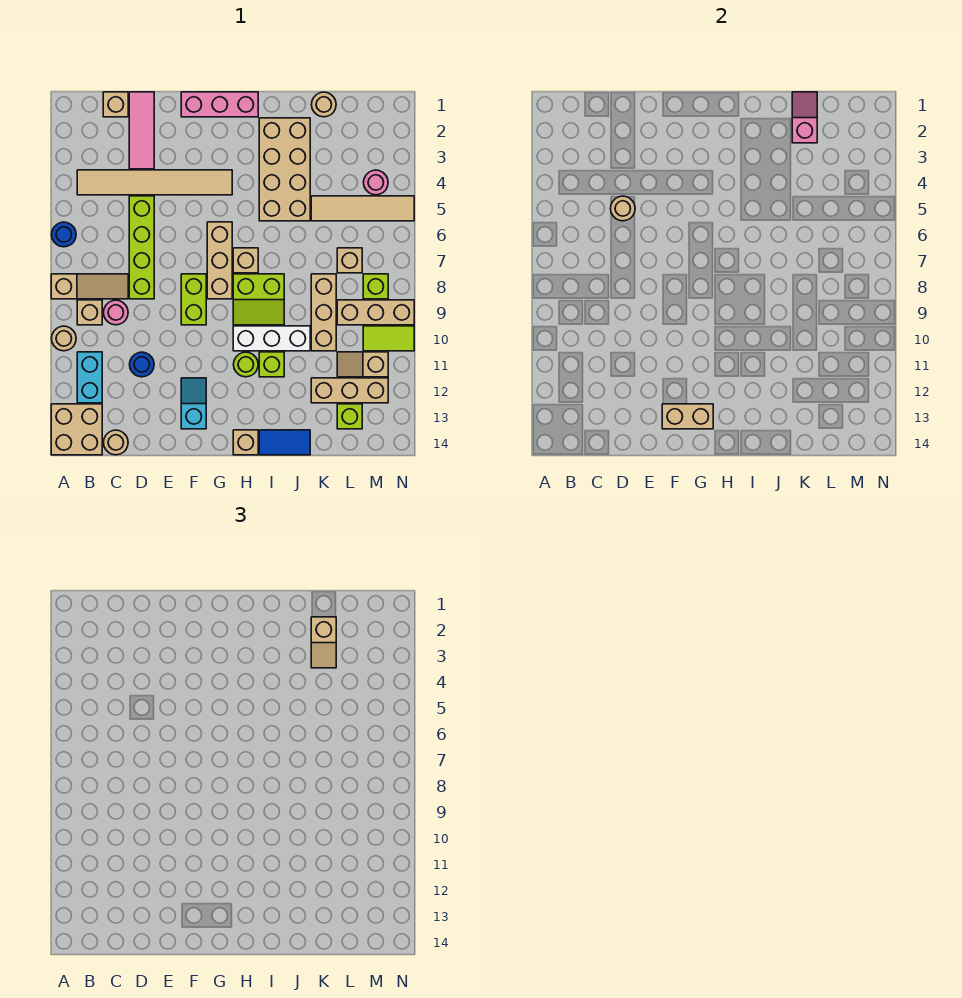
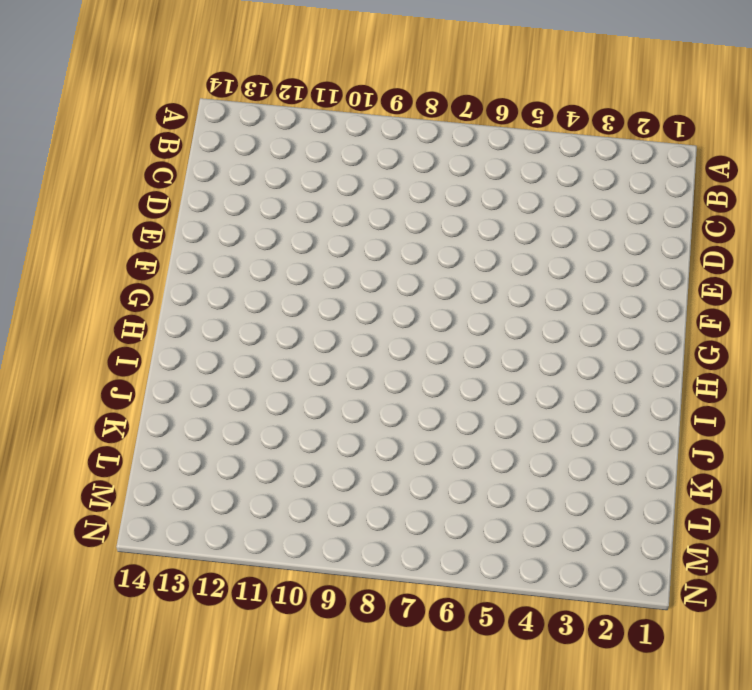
none -> blue round brick A6 level 1
none -> tan slope A8:C8 level 1 top A
none -> tan round brick A10 level 1
none -> tan brick A13:B14 level 1

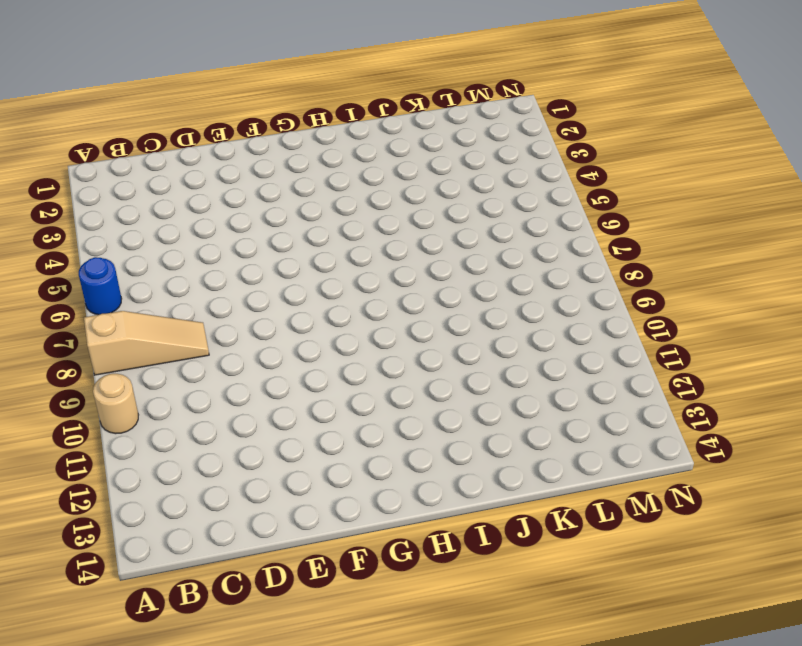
none -> tan brick A13:B14 level 1
none -> tan tile B4:G4 level 1
none -> tan brick B9 level 1
none -> cyan brick B11:B12 level 1

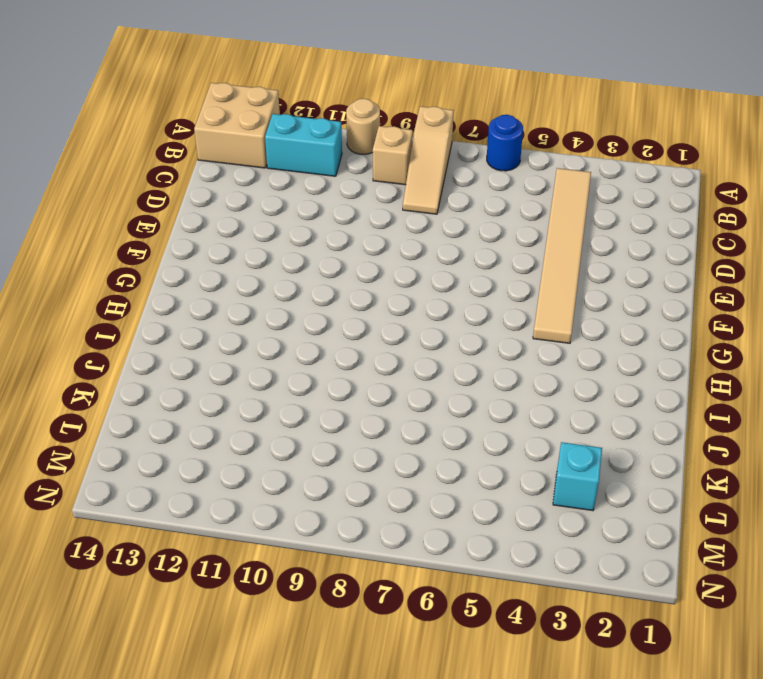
cyan brick L3 level 1 -> none
none -> tan brick C1 level 1
none -> pink round brick C9 level 1
none -> tan round brick C14 level 1
none -> pink tile D1:D3 level 1

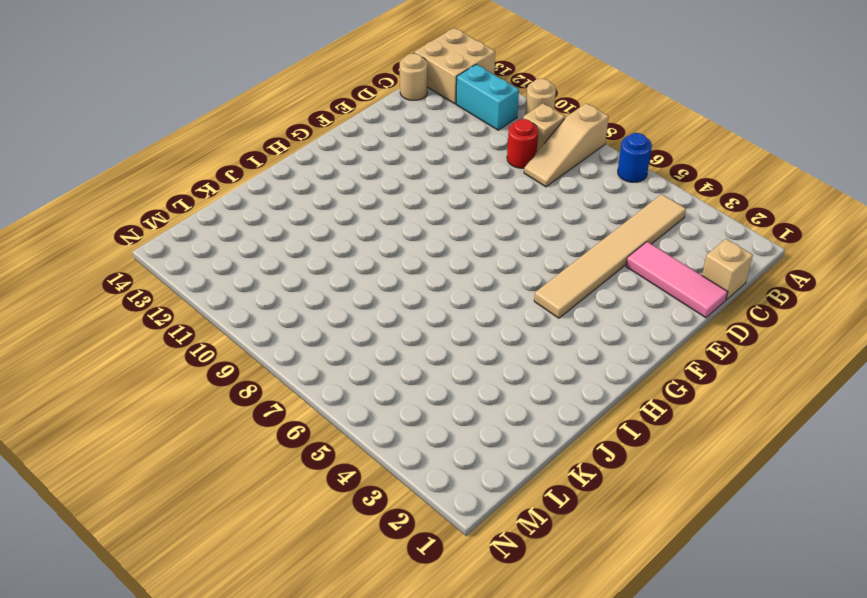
red round brick C9 level 1 -> pink round brick C9 level 1
none -> lime brick D5:D8 level 1
none -> blue round brick D11 level 1
none -> pink brick F1:H1 level 1
none -> lime brick F8:F9 level 1

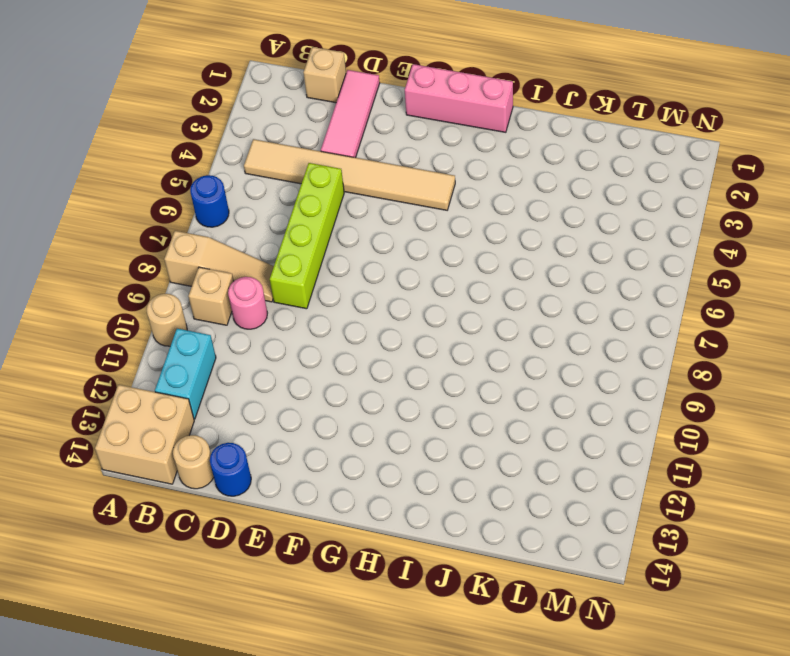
blue round brick D14 level 1 -> blue round brick D11 level 1
none -> lime brick F8:F9 level 1
none -> cyan slope F12:F13 level 1 top 13
none -> tan brick G6:G8 level 1
none -> tan brick H7 level 1

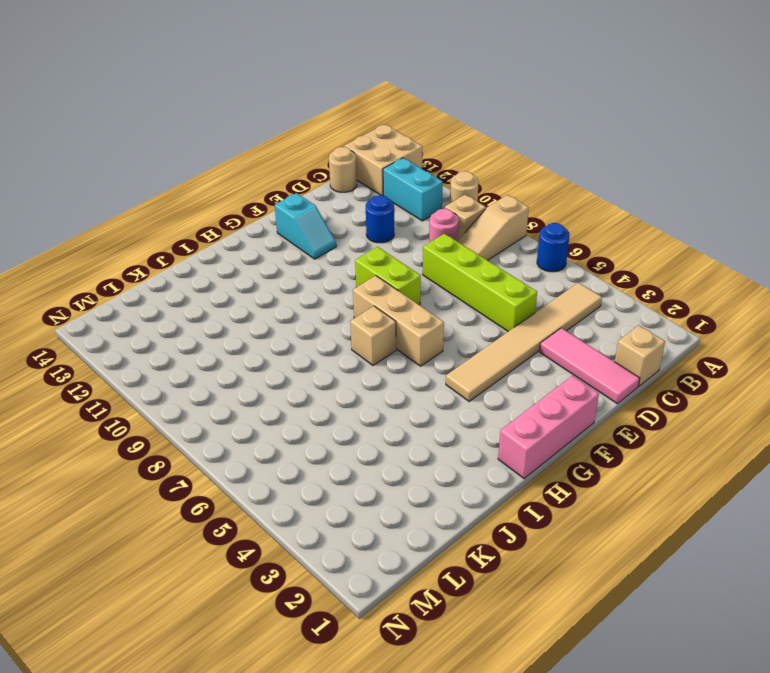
none -> lime slope H8:I9 level 1 top 8
none -> white brick H10:J10 level 1
none -> lime round brick H11 level 1
none -> tan brick H14 level 1

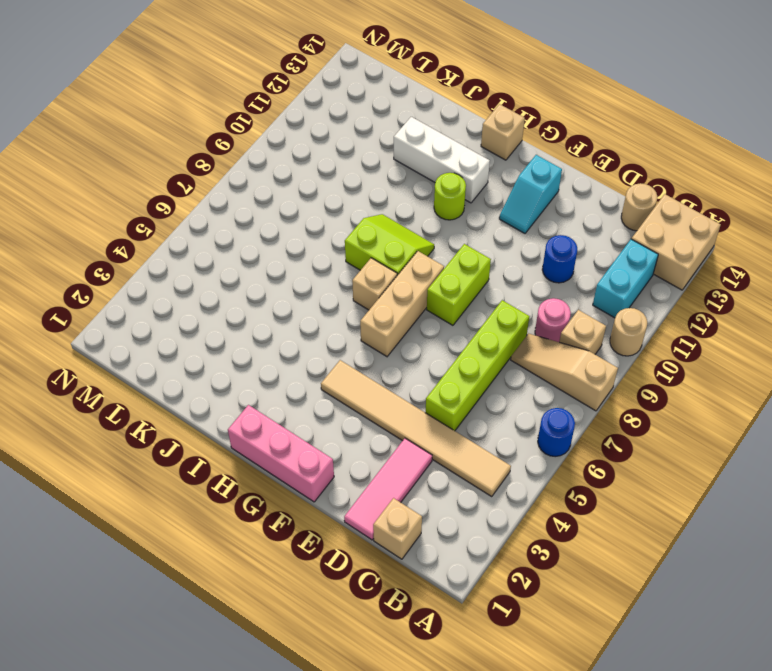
white brick H12:J12 level 1 -> white brick H10:J10 level 1
none -> tan brick I2:J5 level 1
none -> lime brick I11 level 1
none -> blue tile I14:J14 level 1
none -> tan round brick K1 level 1

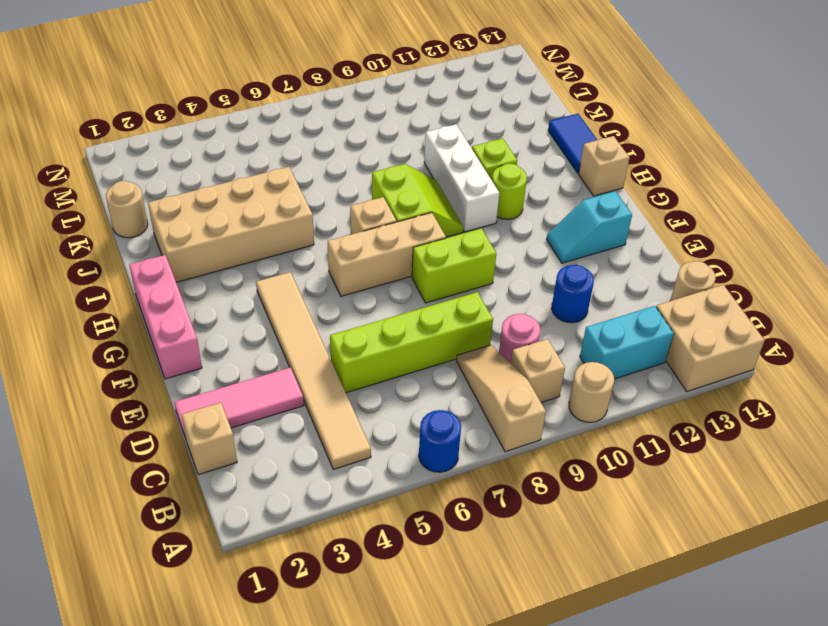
none -> tan tile K5:N5 level 1
none -> tan brick K8:K10 level 1
none -> tan brick K12:M12 level 1
none -> tan brick L7 level 1

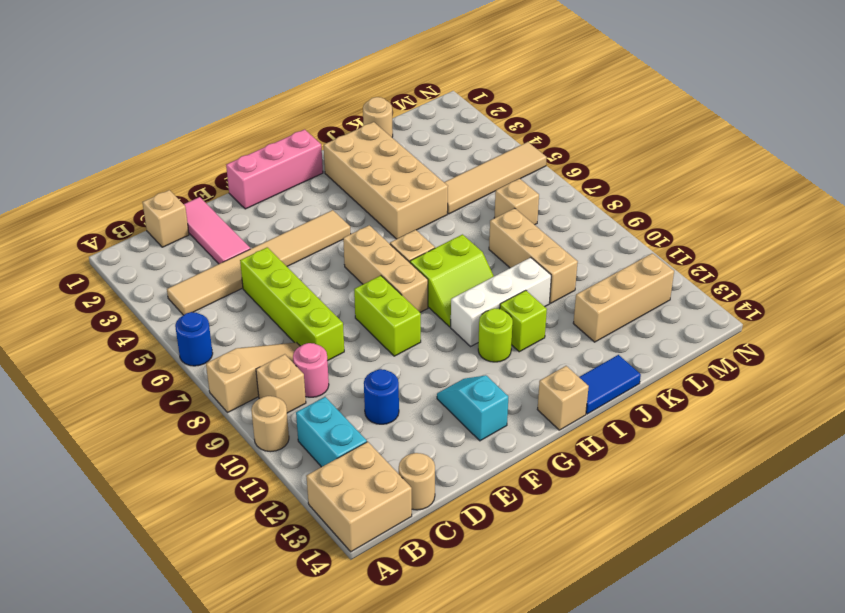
none -> tan brick L9:N9 level 1
none -> tan slope L11:M11 level 1 top M
none -> lime brick L13 level 1
none -> pink round brick M4 level 1

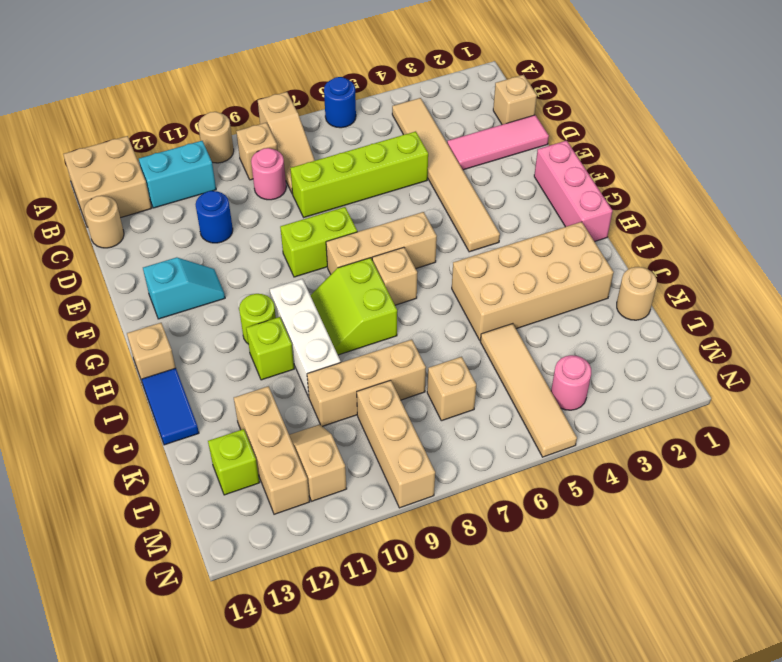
none -> lime brick M8 level 1
none -> lime tile M10:N10 level 1
none -> tan round brick D5 level 2
none -> tan brick F13:G13 level 2

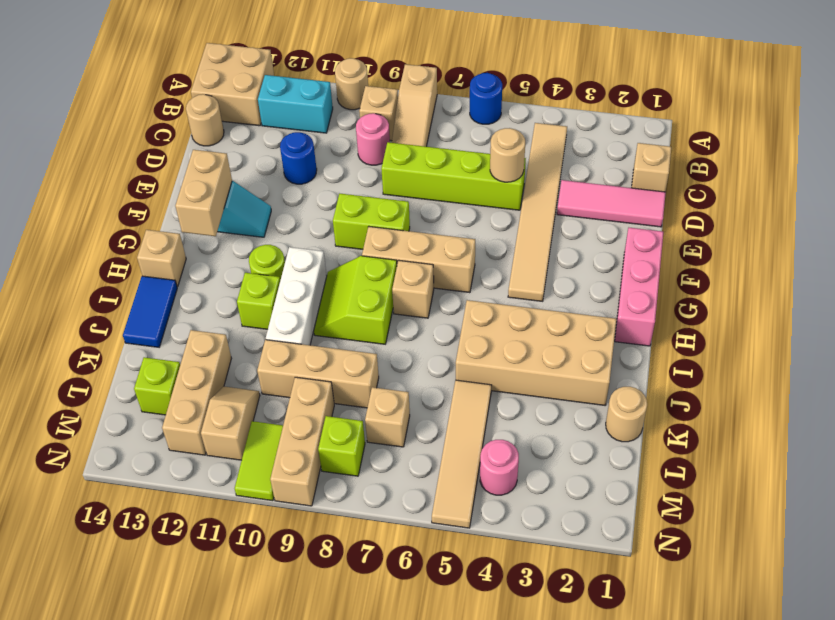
none -> pink slope K1:K2 level 2 top 2
none -> tan slope K2:K3 level 3 top 2

